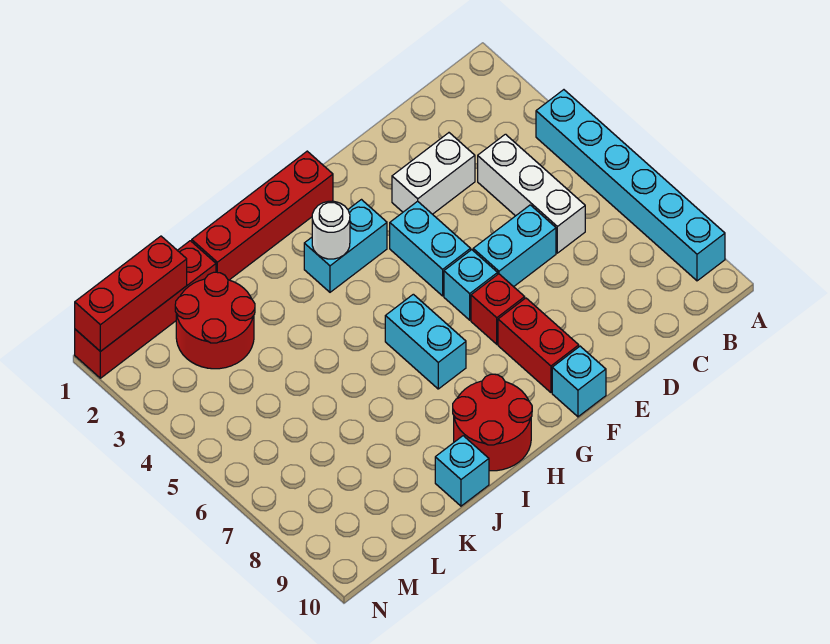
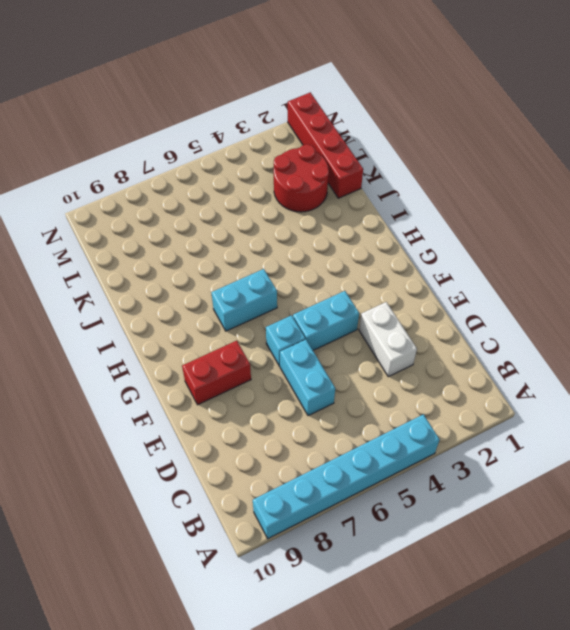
none -> white brick C4:C6 level 1
none -> red brick F7 level 1
none -> cyan brick F10 level 1

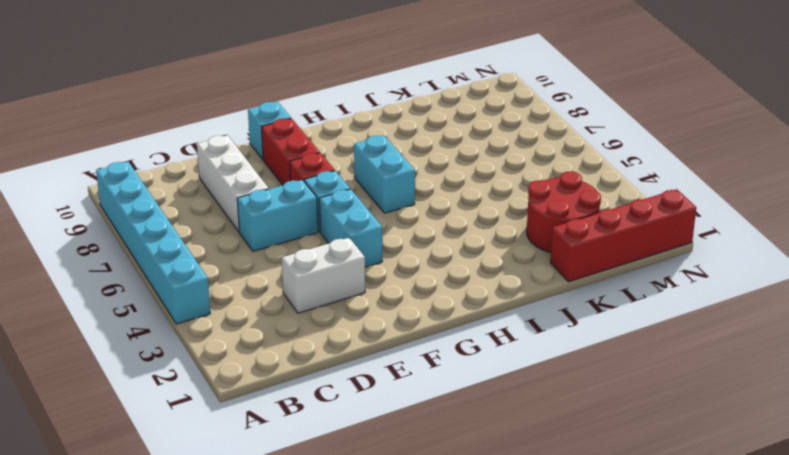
white brick D7:D9 level 1 -> white brick C4:C6 level 1
none -> red brick G1:J1 level 1
none -> cyan brick G3:H3 level 1
none -> red round brick H9:I10 level 1

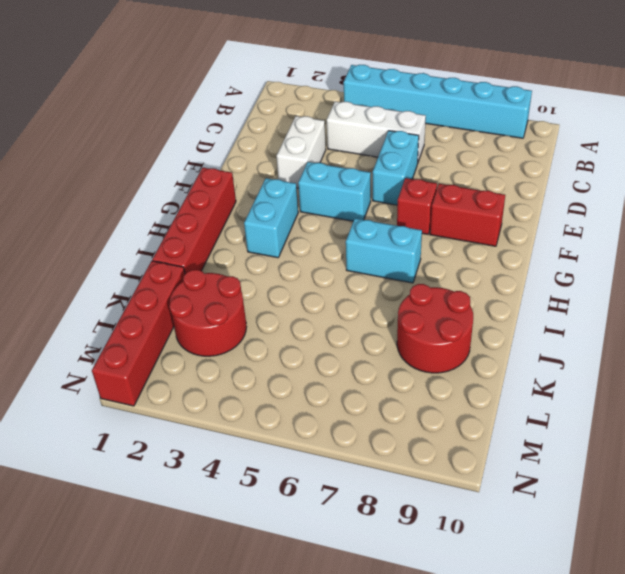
red round brick J8:K9 level 1 -> red round brick H9:I10 level 1
none -> cyan brick F6 level 1
none -> cyan brick F10 level 1
none -> cyan brick J10 level 1

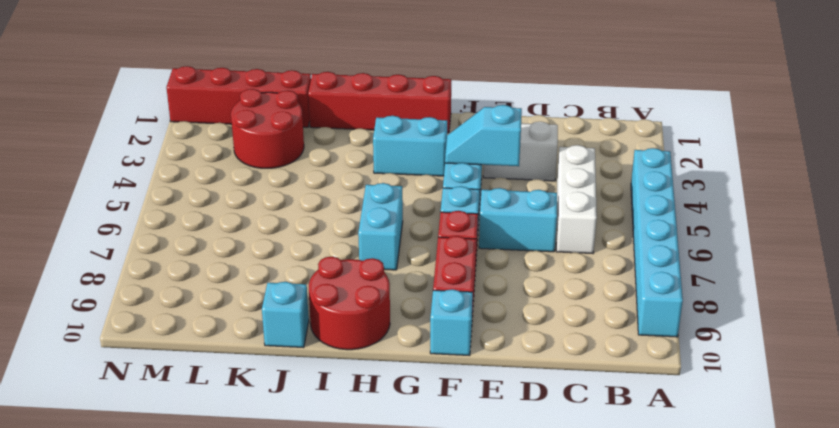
cyan slope E4:F4 level 2 top E -> none
none -> white round brick H3 level 2
none -> red brick L1:N1 level 2

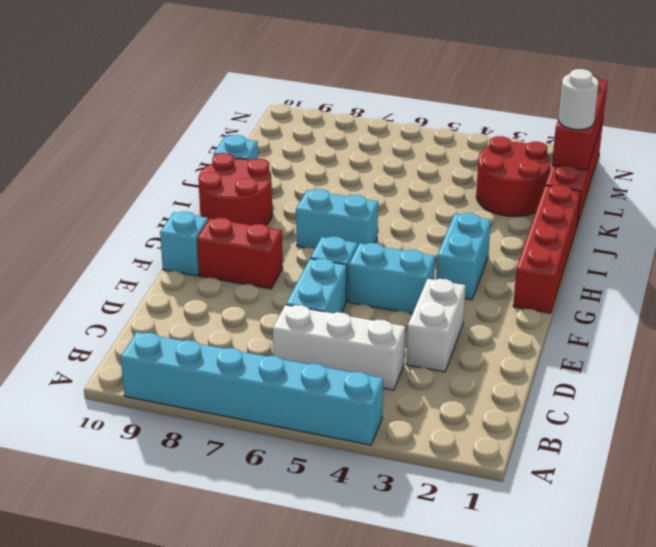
white round brick L1 level 3 -> white round brick H3 level 2
none -> red brick F7 level 1

